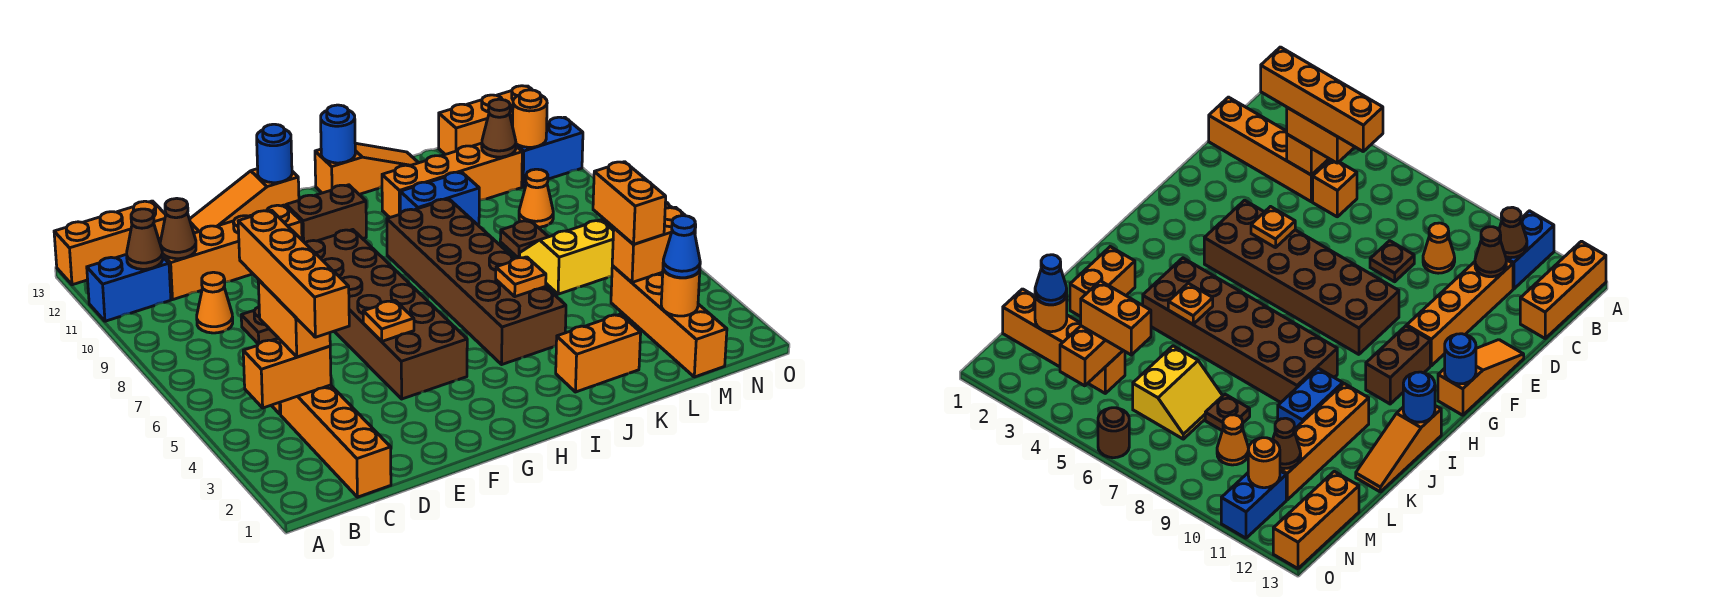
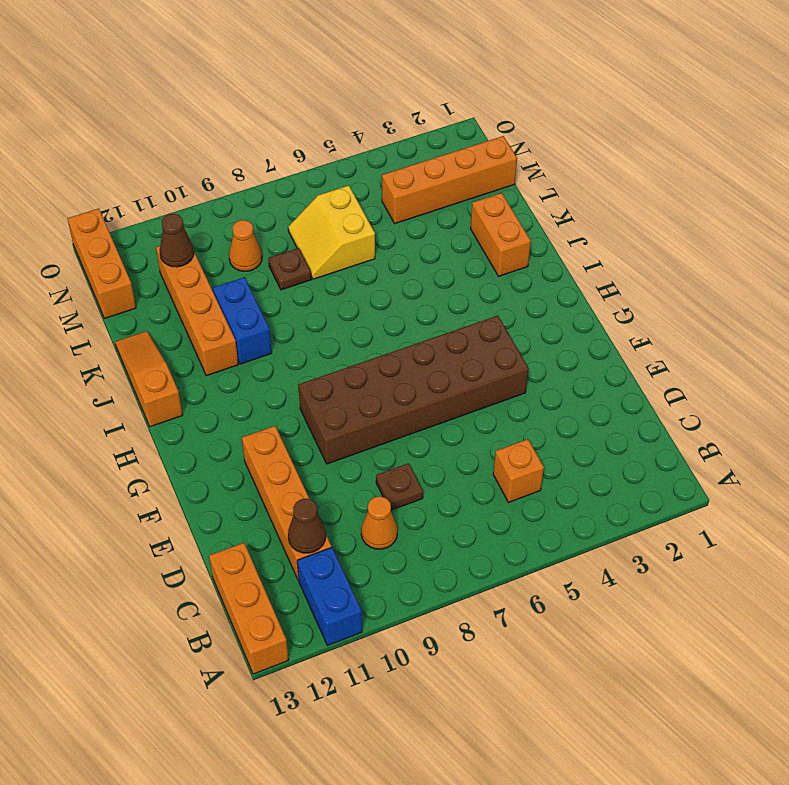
none -> orange brick C1:C4 level 1
none -> orange slope E13:G13 level 1 top G
none -> brown brick G11:H11 level 1
none -> brown brick I4:J9 level 1

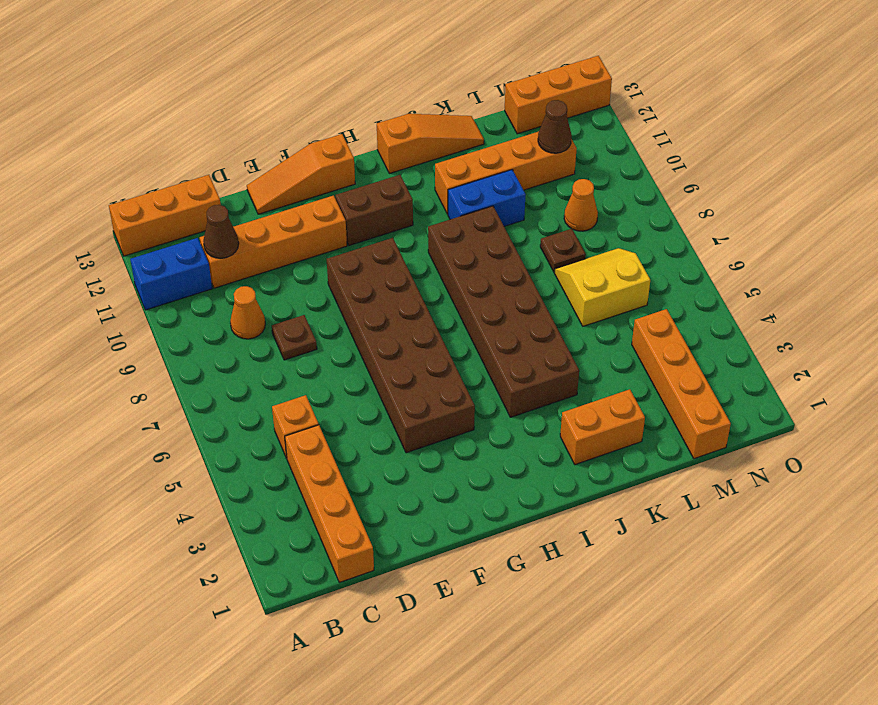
none -> blue brick N11:O11 level 1
none -> brown round brick O6 level 1
none -> orange brick B4:C4 level 2
none -> brown cone B11 level 2

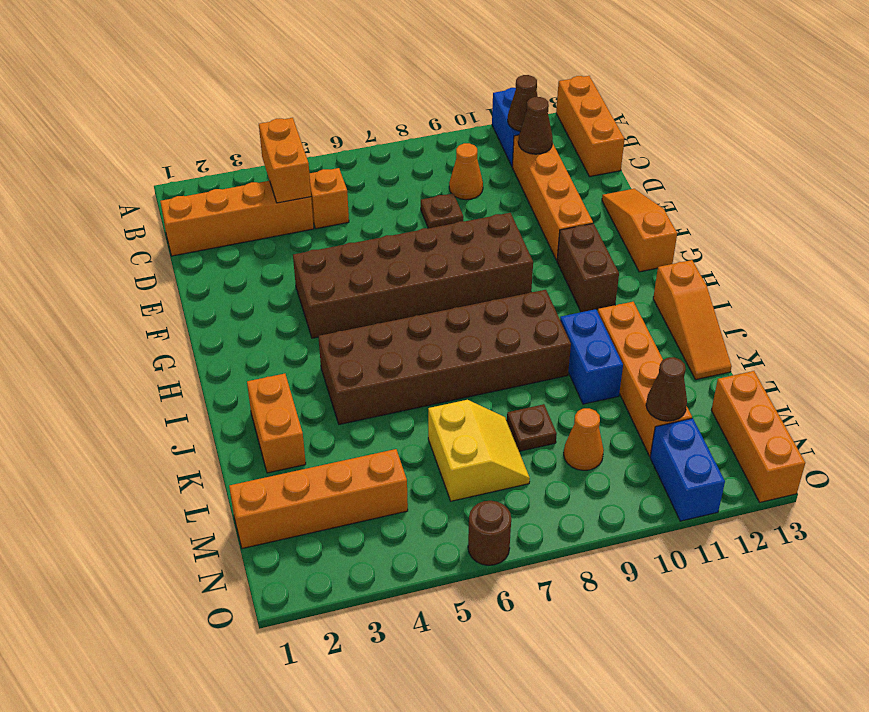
none -> orange plate F5 level 2
none -> blue round brick G13 level 2
none -> blue round brick I13 level 2
none -> orange plate J5 level 2

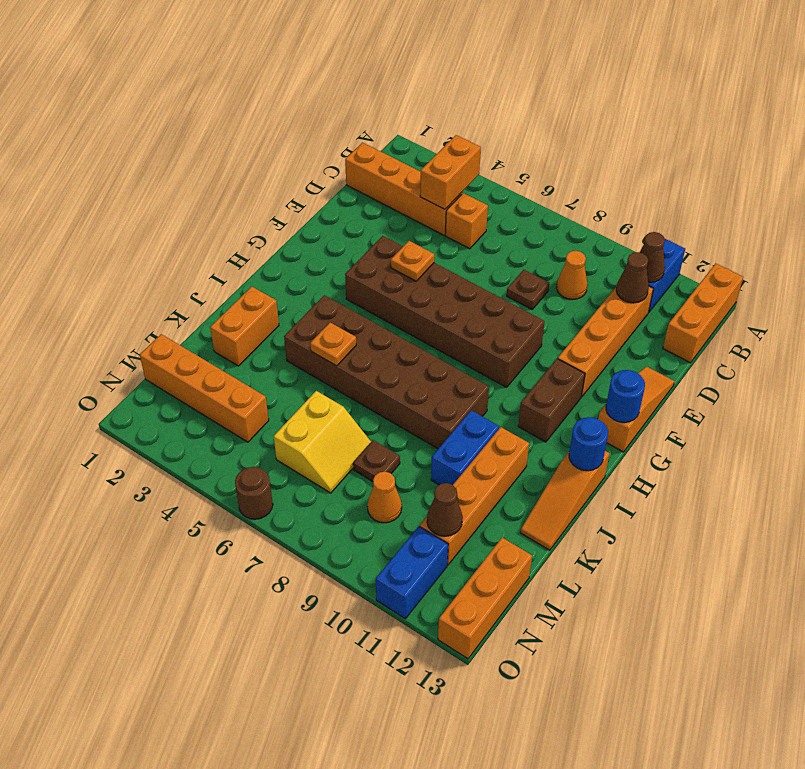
none -> orange round brick M2 level 2
none -> orange brick M4:N4 level 2
none -> orange round brick N11 level 2
none -> orange brick C4:C5 level 3

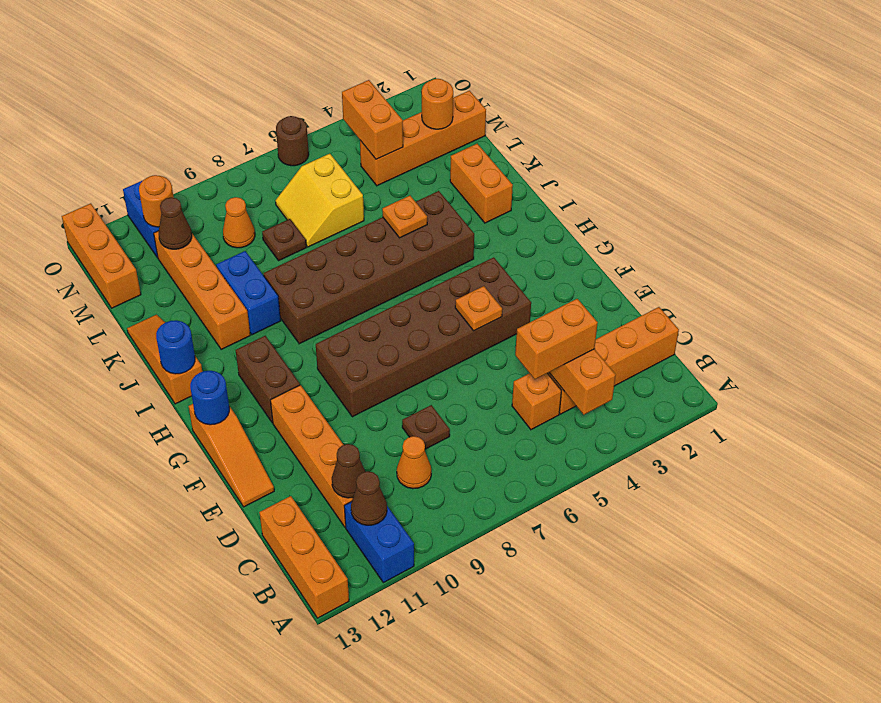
none -> blue cone M2 level 3
none -> orange brick M4:M5 level 3
none -> orange brick C3:C6 level 4

